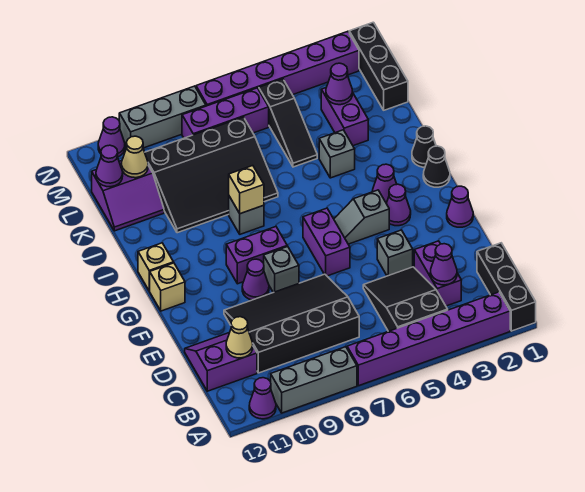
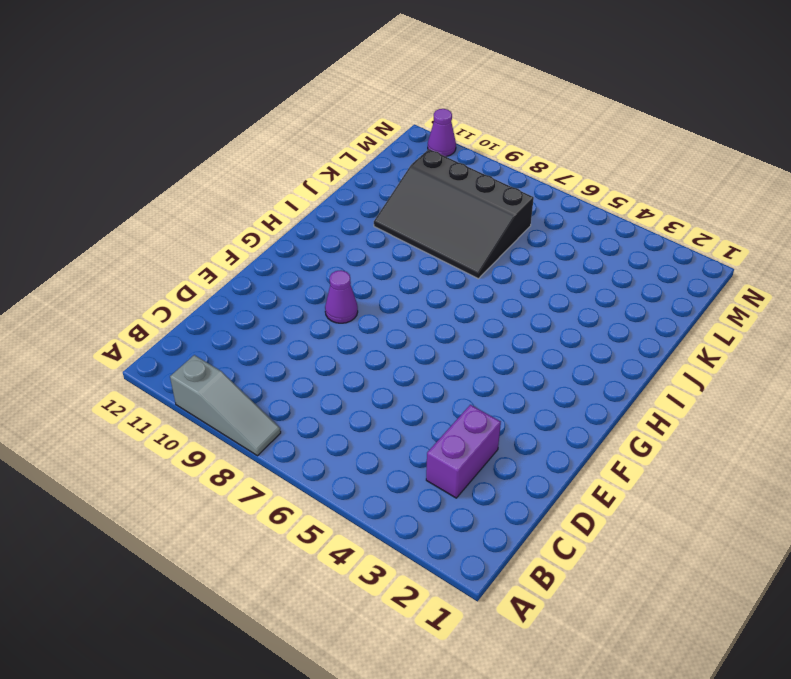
grey slope A8:A10 level 1 top 10 -> grey brick A8:A10 level 1
none -> black brick A1:C1 level 1
none -> purple brick A2:A7 level 1
none -> purple cone A11 level 1
none -> black slope B4:D5 level 1 top B

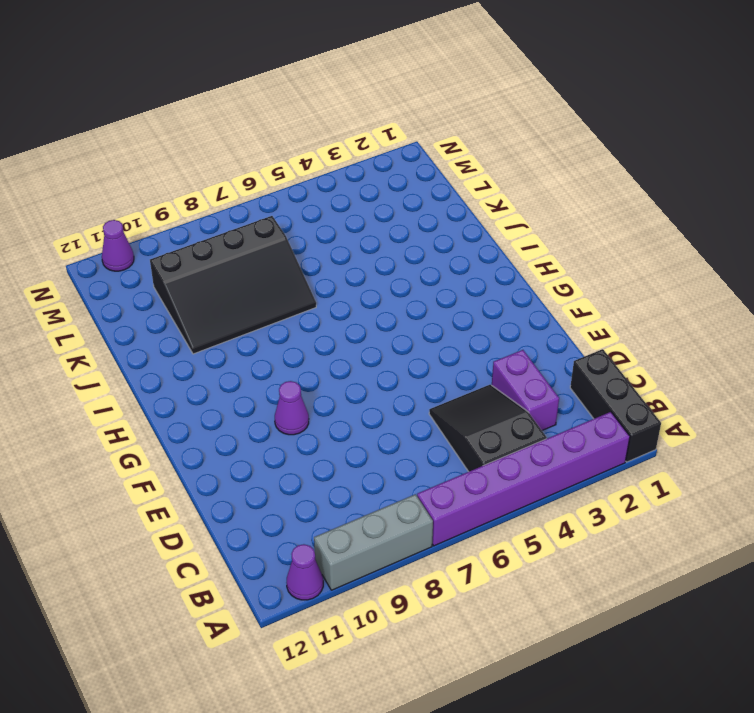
none -> black slope C7:E10 level 1 top C
none -> purple slope C11:D12 level 1 top C
none -> grey brick E4 level 1
none -> purple cone F1 level 1

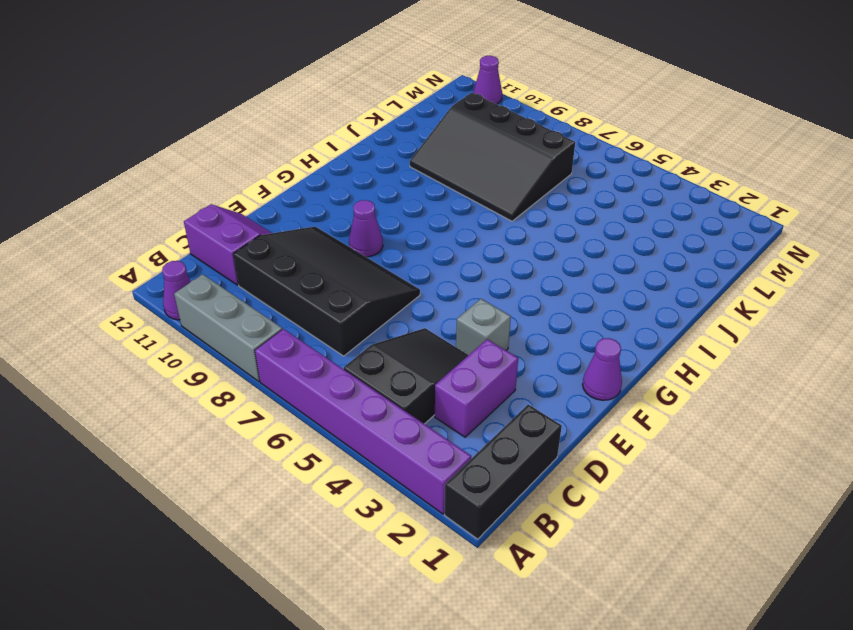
none -> purple brick F6:G6 level 1
none -> grey brick F8 level 1
none -> purple cone G3 level 1
none -> grey slope G4:G5 level 1 top 4

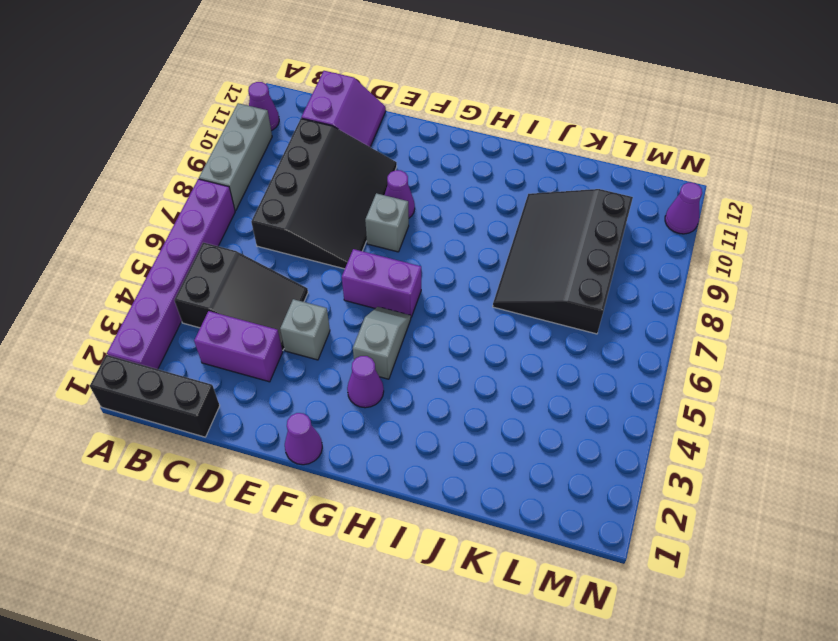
none -> purple brick G8:G9 level 1
none -> tan brick G12 level 1
none -> black cone H1 level 1
none -> purple cone H3 level 1

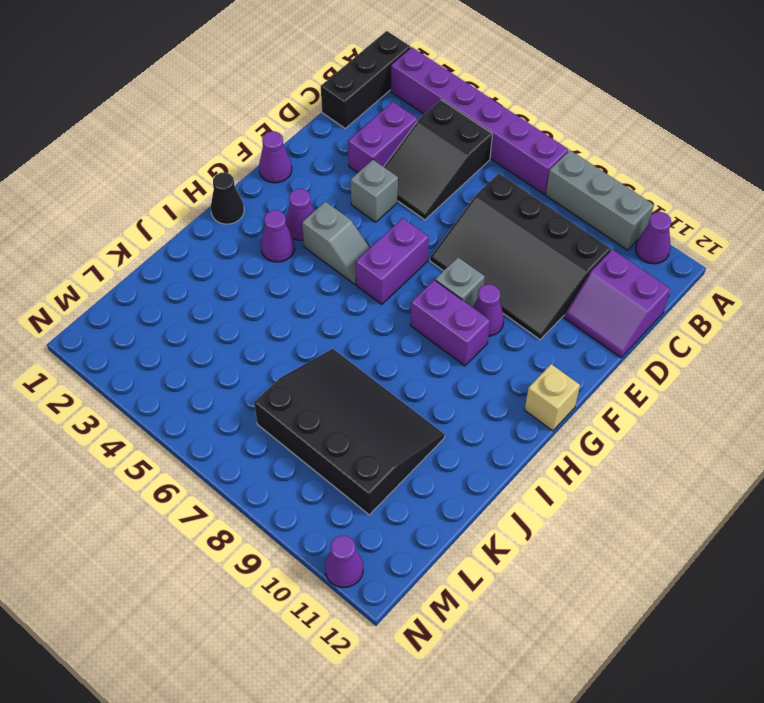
none -> tan brick H12 level 1
none -> black cone I1 level 1
none -> grey brick I8 level 1
none -> grey brick J4 level 1

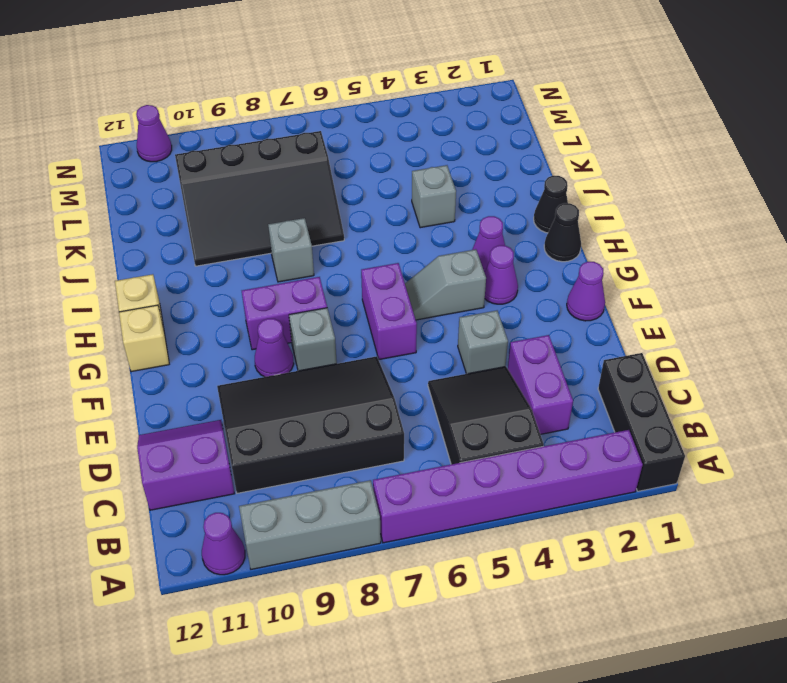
none -> purple brick K3:L3 level 1
none -> black slope K5:M5 level 1 top M
none -> purple slope K11:L12 level 1 top L
none -> black brick L1:N1 level 1

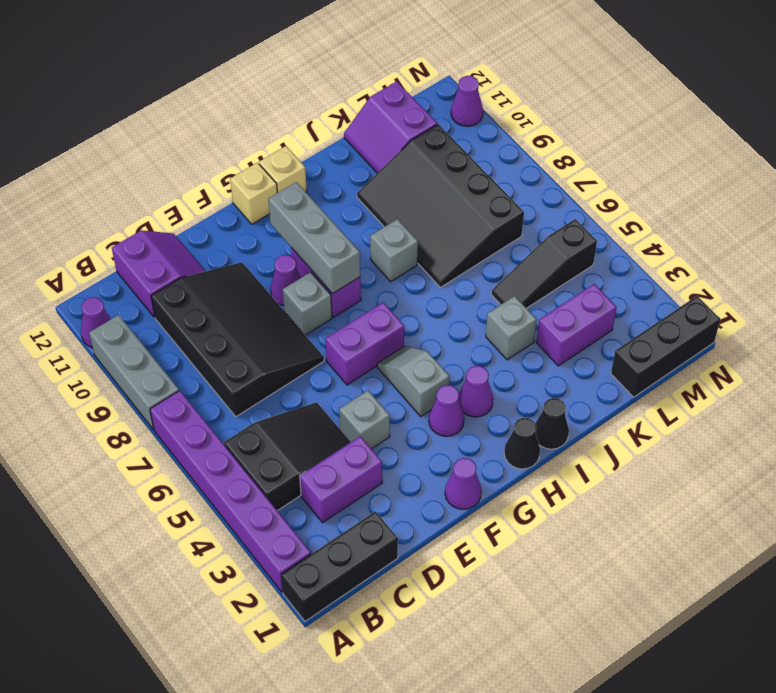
grey brick G8:G10 level 2 -> grey brick N8:N10 level 1
none -> purple brick M6:M8 level 1
none -> purple brick N2:N7 level 1
none -> purple cone C3 level 2
none -> tan cone C11 level 2

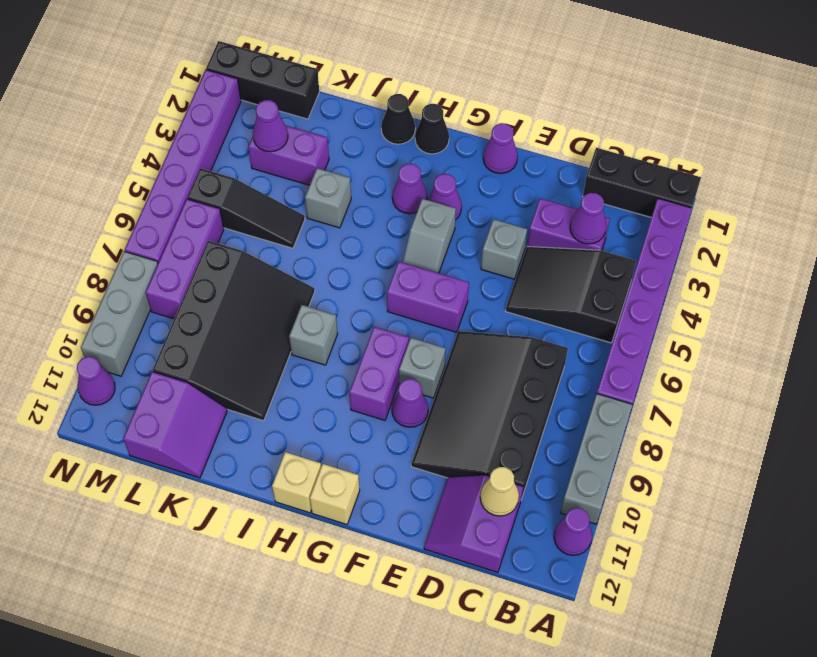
none -> tan brick I8 level 2
none -> tan cone L11 level 2
none -> purple cone L12 level 2

